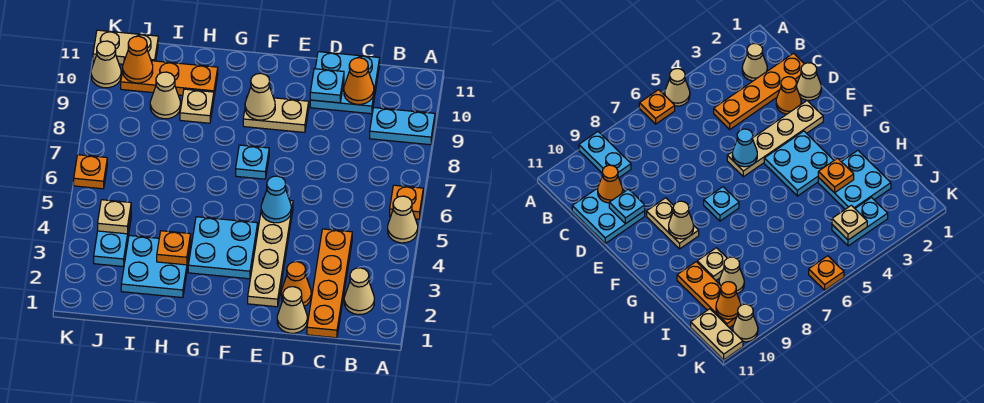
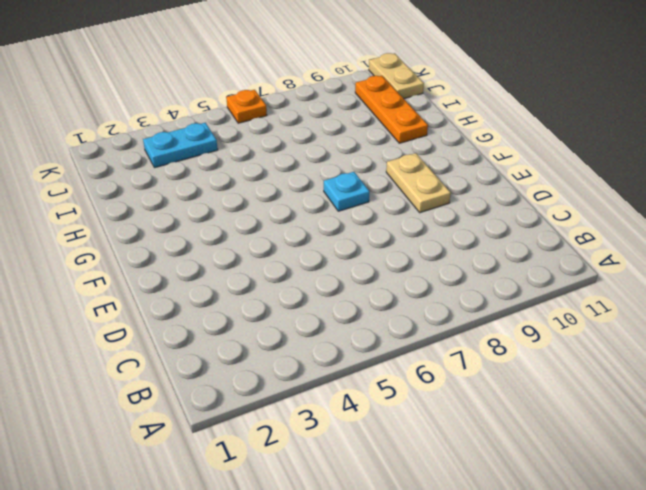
none -> tan cone A5 level 1
none -> orange plate A6 level 1
none -> cyan plate A9:B9 level 1

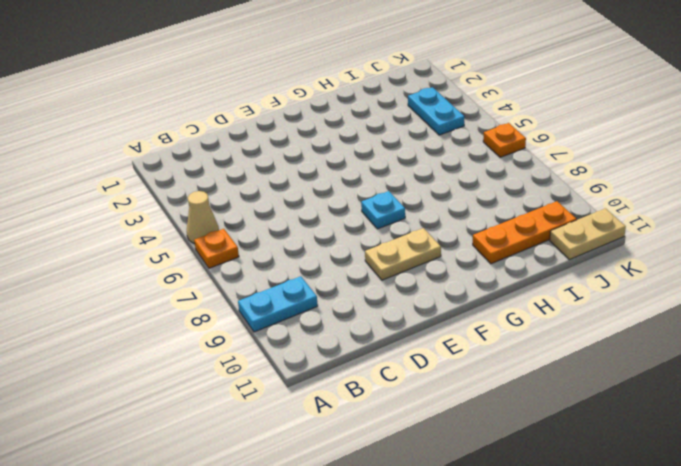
none -> tan cone B2 level 1
none -> orange plate C1:C4 level 1
none -> cyan plate C10:D11 level 1

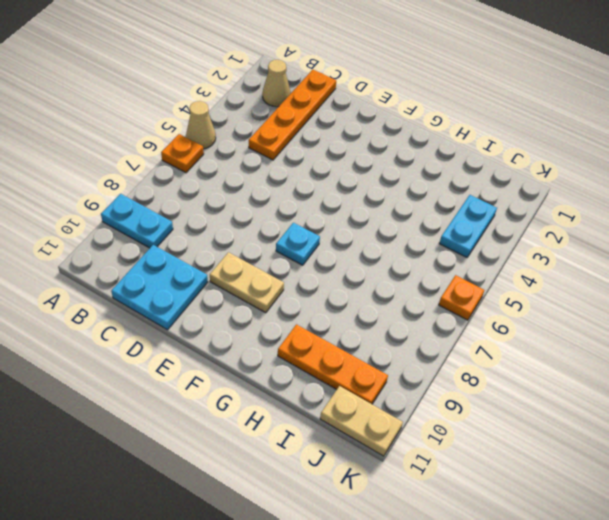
none -> tan cone D1 level 1
none -> orange cone D2 level 1
none -> tan plate E2:E5 level 1

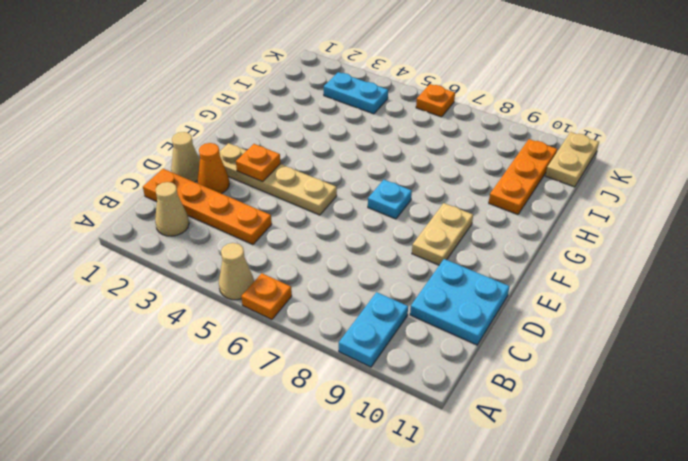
orange plate E3 level 2 -> orange plate H3 level 2
none -> cyan plate F3:G4 level 1
none -> cyan plate H2:I3 level 1
none -> tan plate H9 level 1

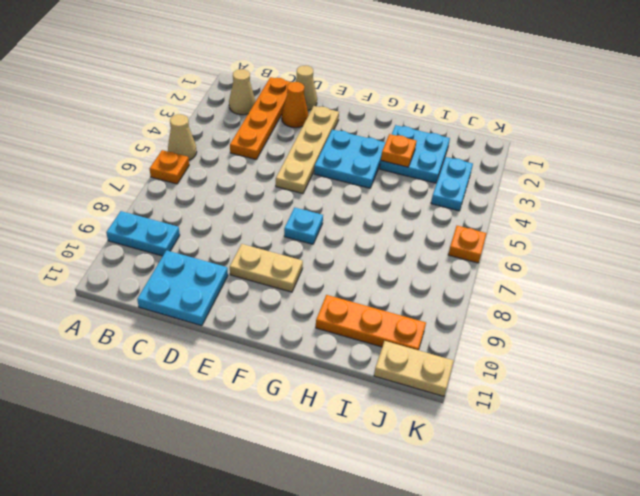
none -> tan plate H9 level 1
none -> tan cone I9 level 1
none -> tan cone K10 level 1

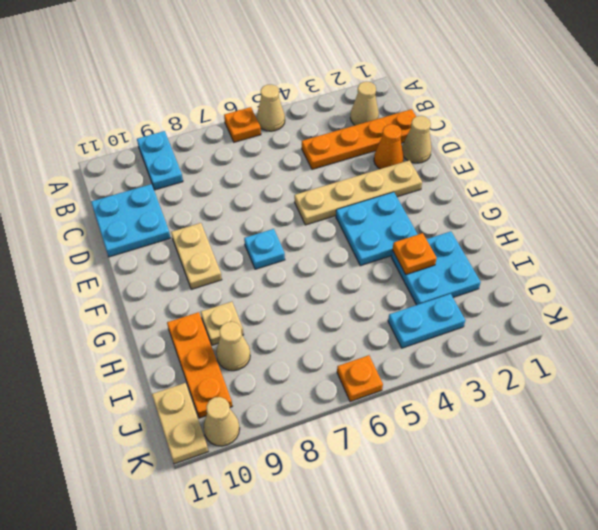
none -> orange cone C10 level 2
none -> cyan plate D10 level 2
none -> cyan cone E5 level 2

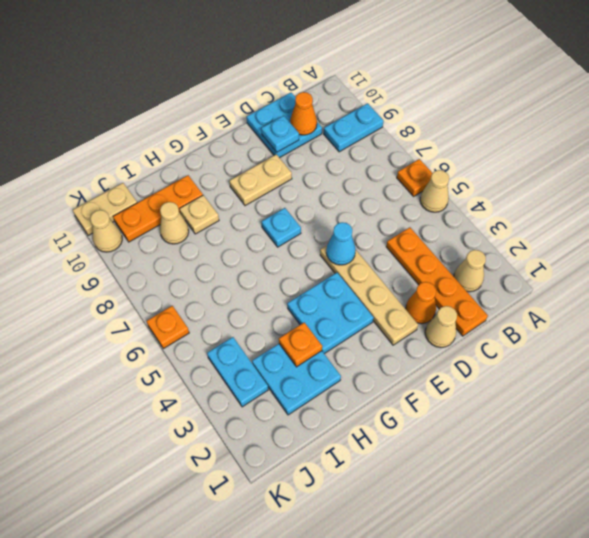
none -> tan cone F9 level 2
none -> tan plate J4 level 2
none -> orange cone J10 level 2

